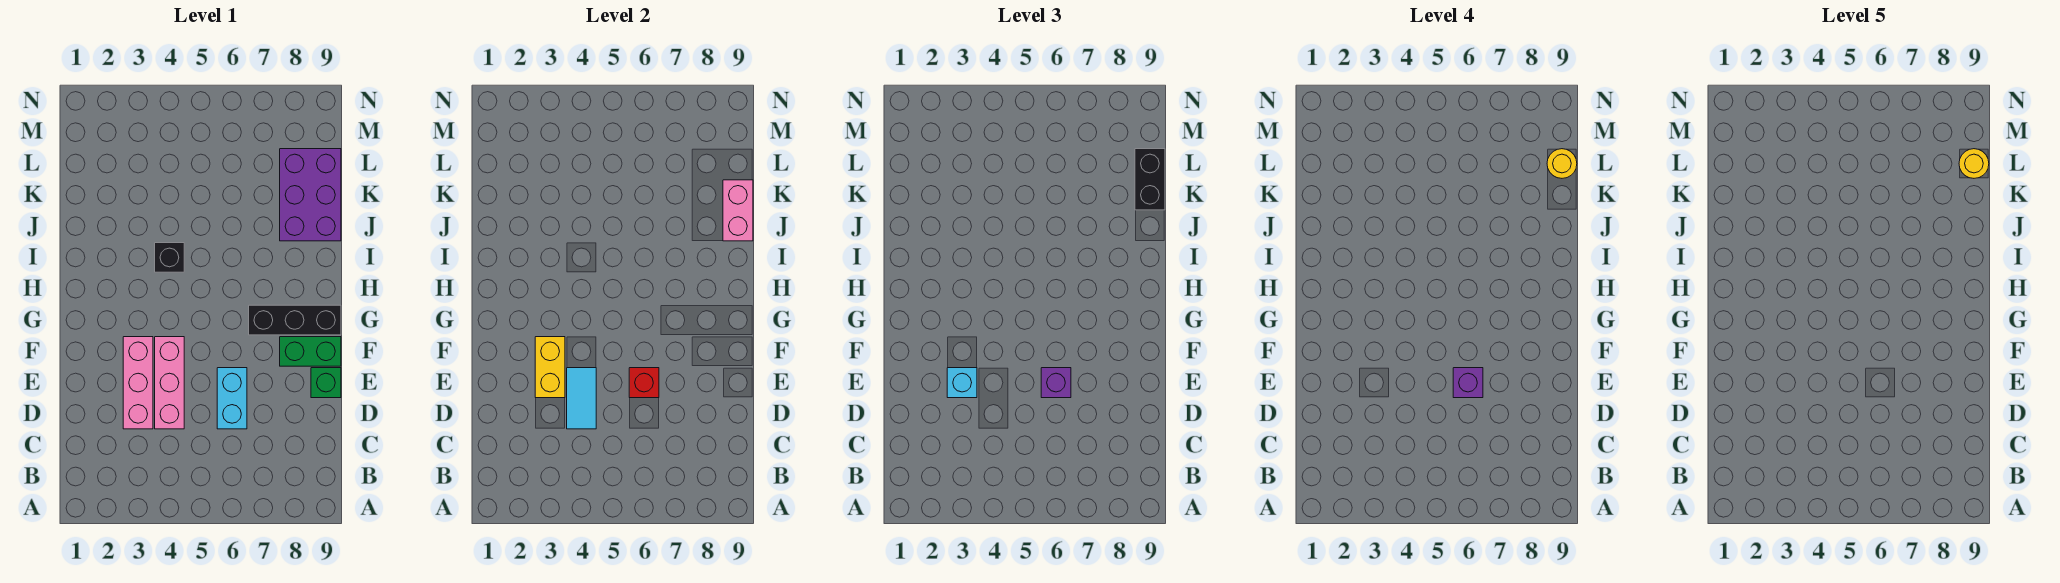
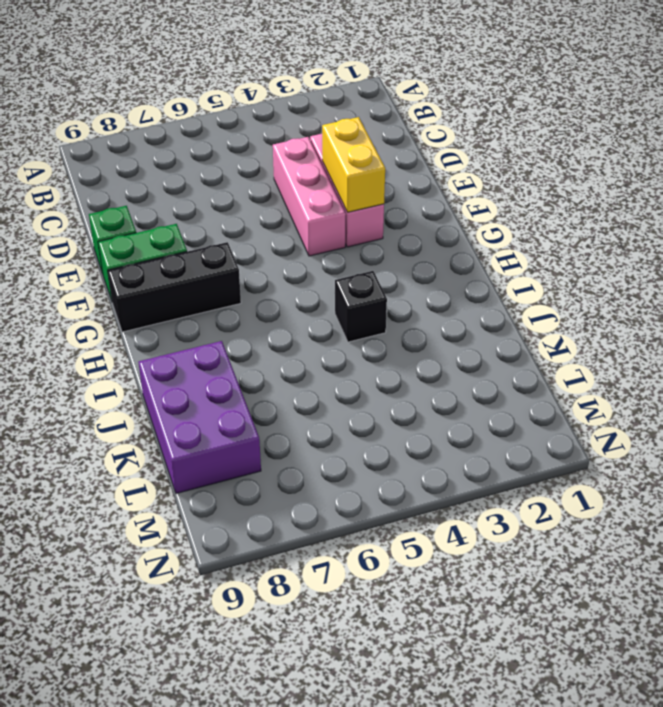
none -> cyan brick D6:E6 level 1
none -> cyan tile D4:E4 level 2
none -> red brick E6 level 2

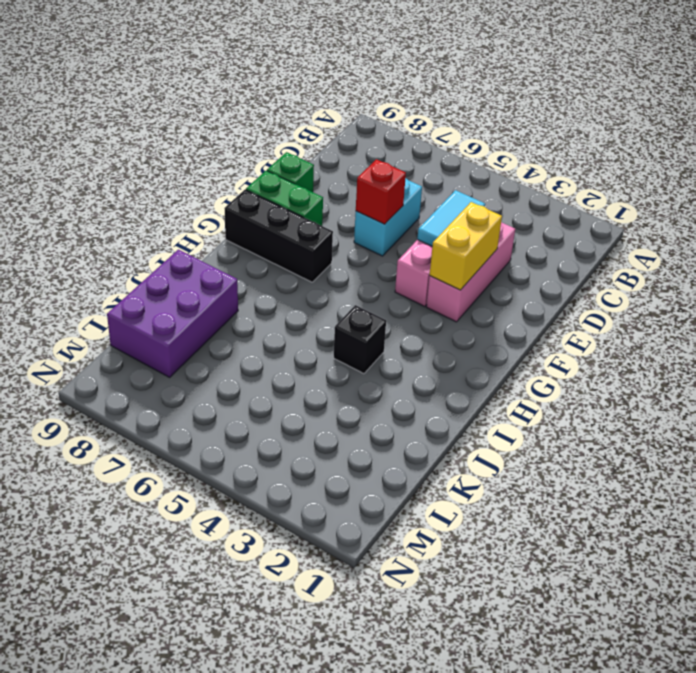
none -> pink brick J9:K9 level 2
none -> cyan brick E3 level 3
none -> purple brick E6 level 3

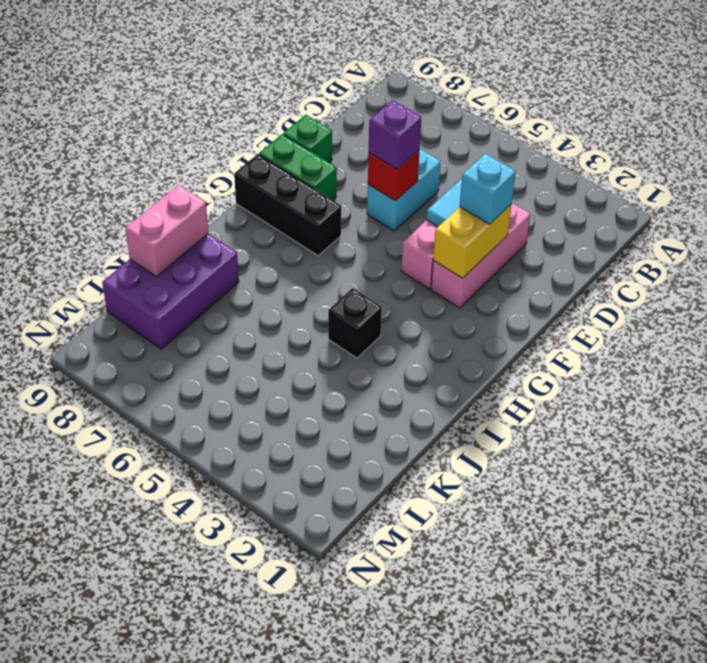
none -> black brick K9:L9 level 3
none -> purple brick E6 level 4
none -> yellow round brick L9 level 4

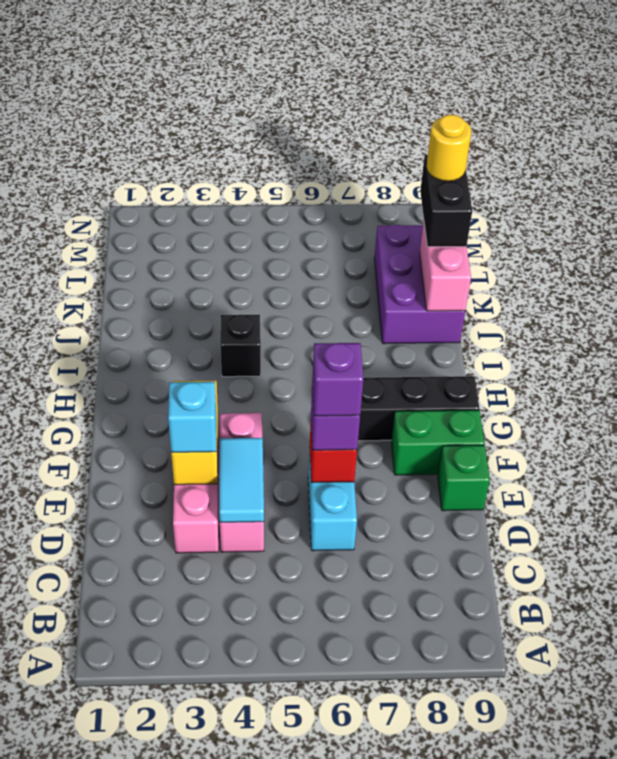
none -> yellow round brick L9 level 5

